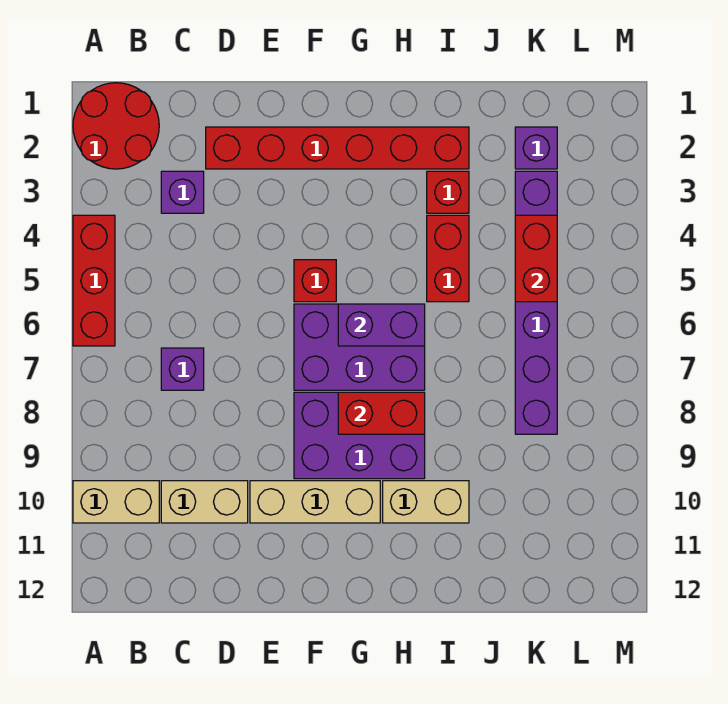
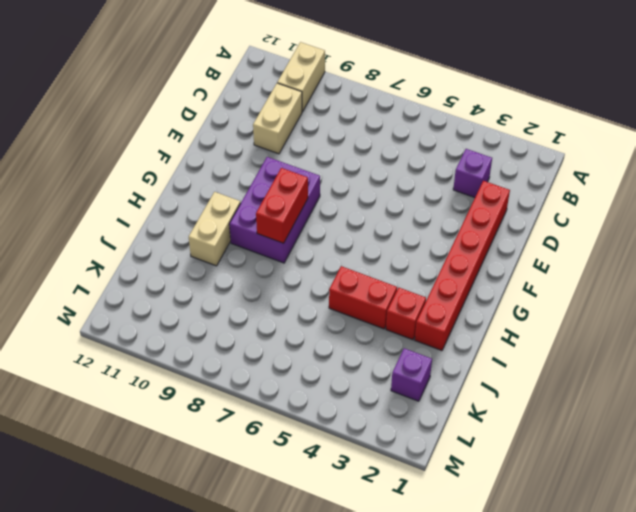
none -> red round brick A1:B2 level 1
none -> red brick A4:A6 level 1
none -> purple brick C7 level 1

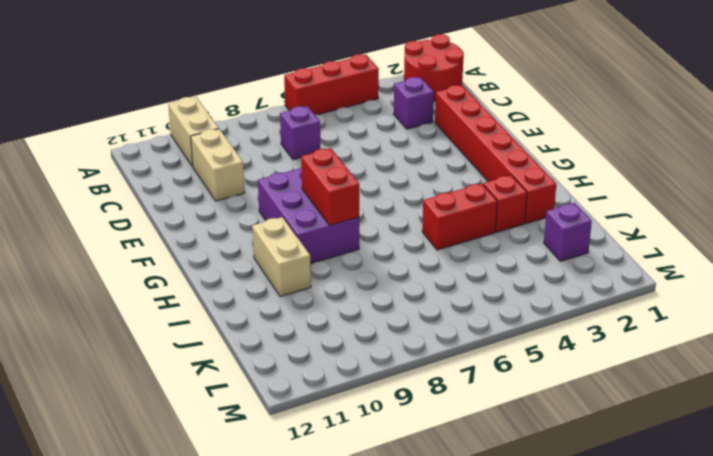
none -> tan brick E10:G10 level 1
none -> red brick F5 level 1
none -> purple brick F6:H7 level 1

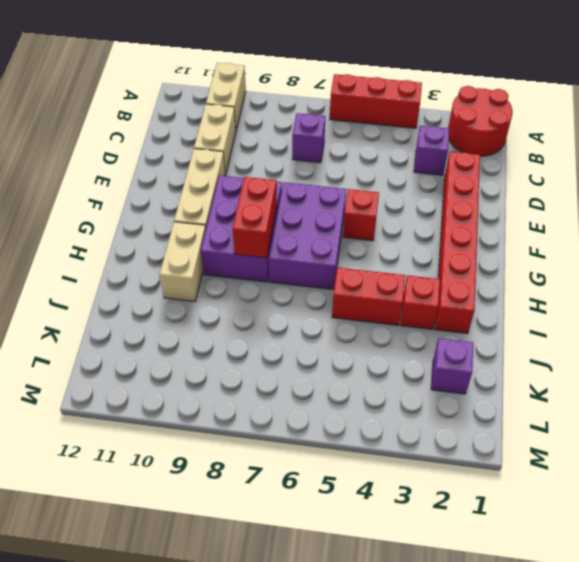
none -> purple brick K3:K8 level 1
none -> purple brick G6:H6 level 2
none -> red brick K4:K5 level 2

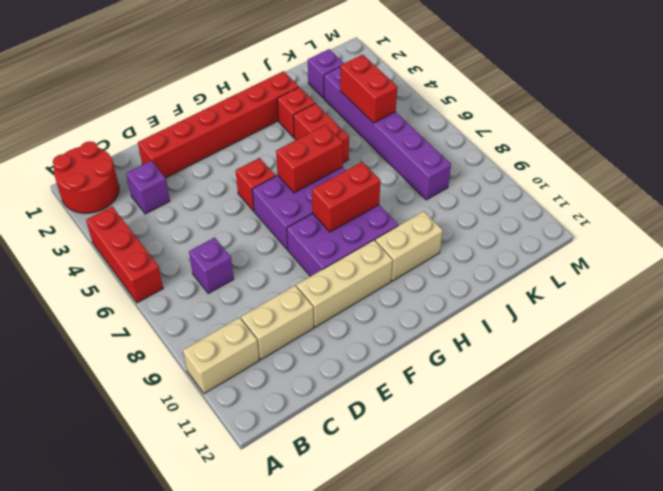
red brick G6:H6 level 2 -> purple brick G6:H6 level 2

